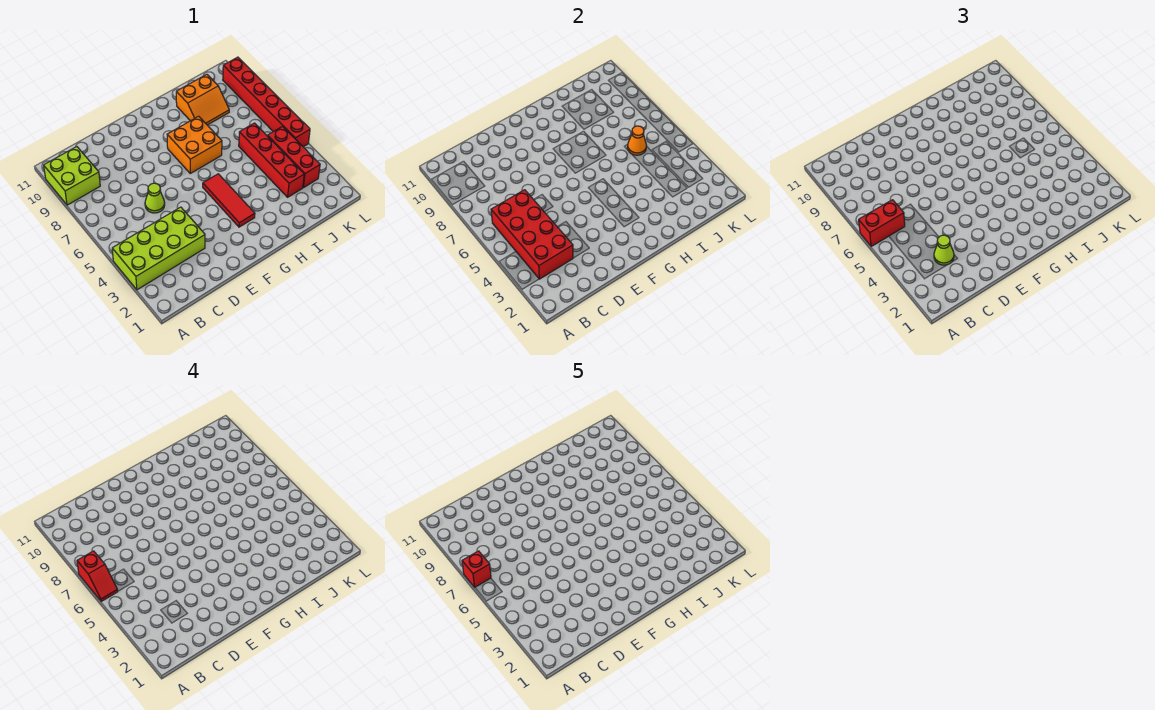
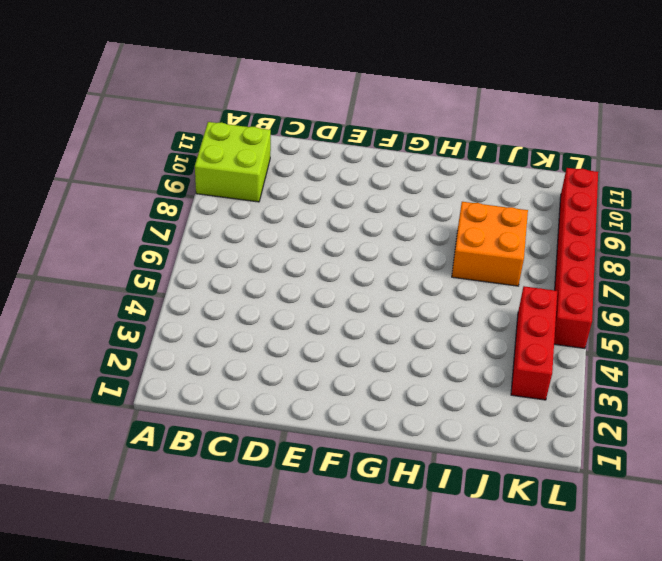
orange brick I7:J8 level 1 -> orange brick G7:H8 level 1
none -> lime brick A3:D4 level 1
none -> lime cone D6 level 1
none -> red tile G3:G5 level 1

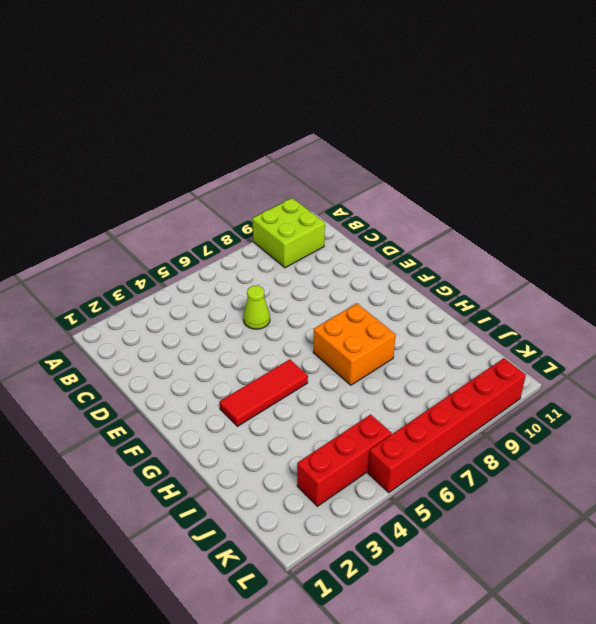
none -> lime brick A3:D4 level 1
none -> orange slope I9:J10 level 1 top 10
none -> red brick J3:J6 level 1

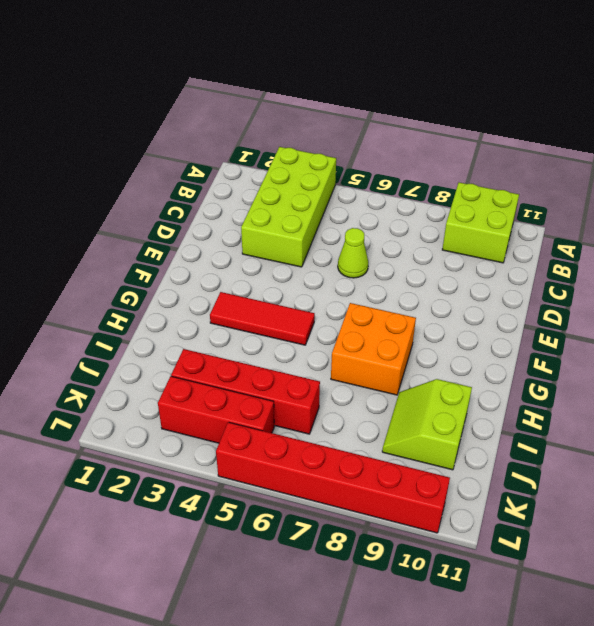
lime slope I9:J10 level 1 top 10 -> orange slope I9:J10 level 1 top 10
none -> red brick B3:C6 level 2
none -> orange cone J6 level 2
none -> red brick A6:B6 level 3

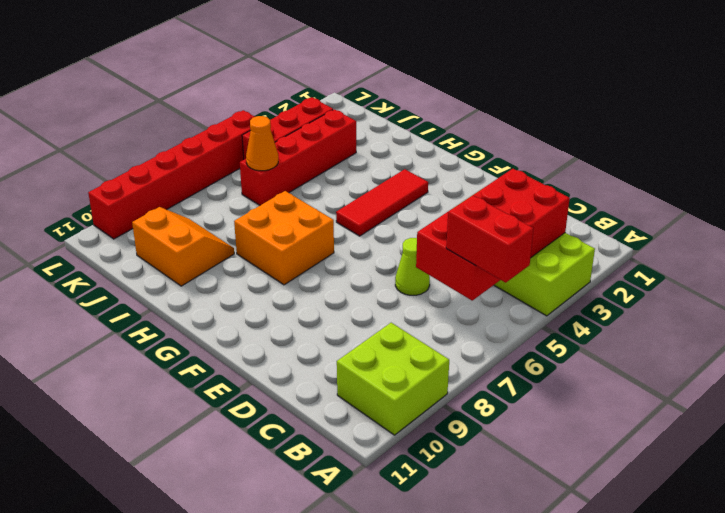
none -> lime cone C3 level 3
none -> red slope A6:A7 level 4 top 7
none -> red brick A7 level 5

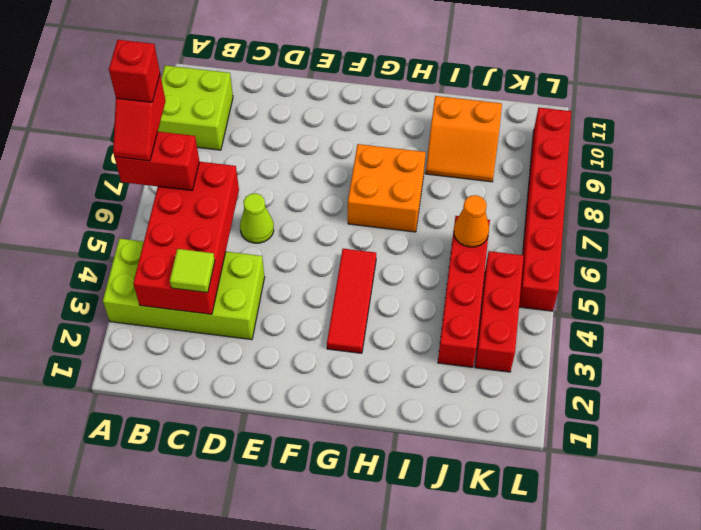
lime tile C3 level 3 -> lime cone C3 level 3

